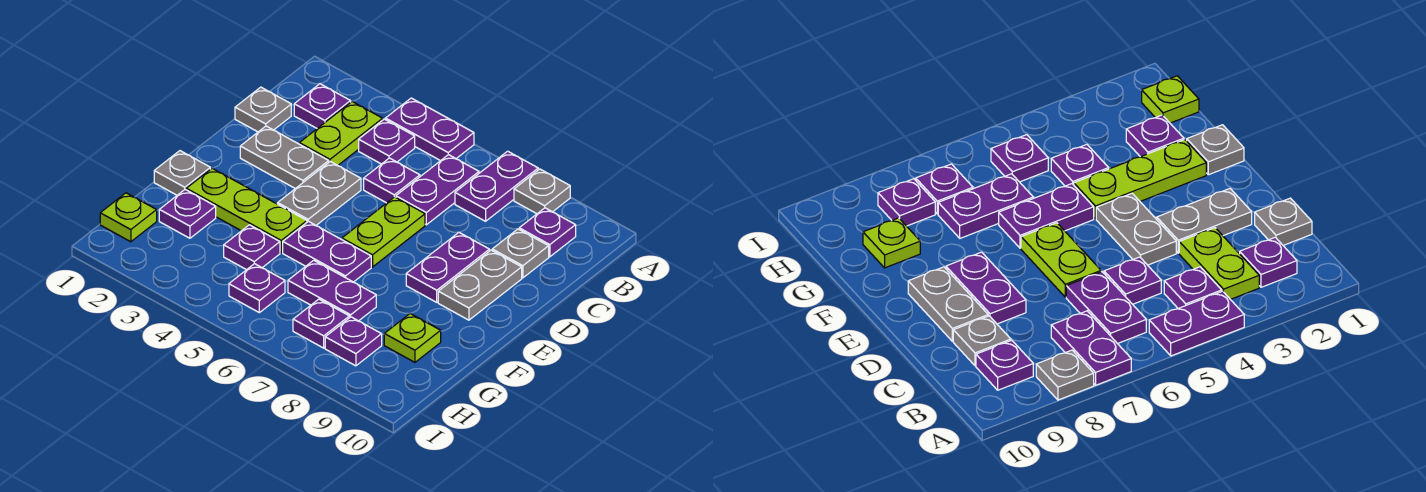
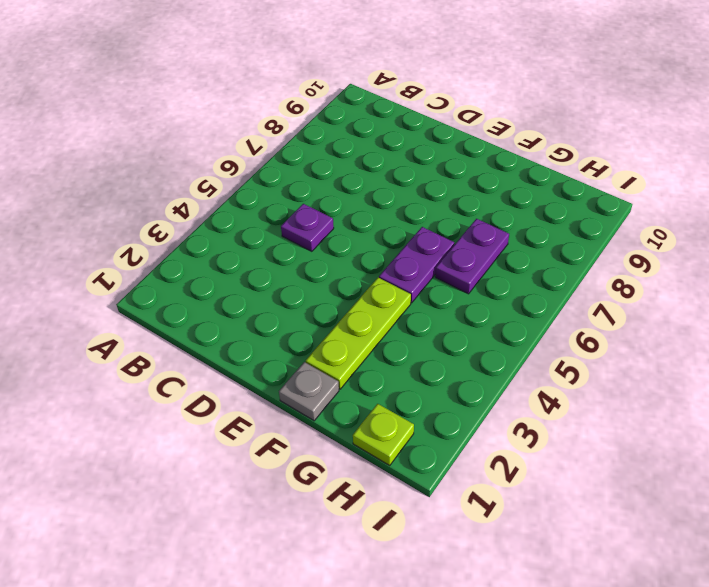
none -> purple plate A4:A5 level 1
none -> purple plate A7:B7 level 1
none -> grey plate A8 level 1

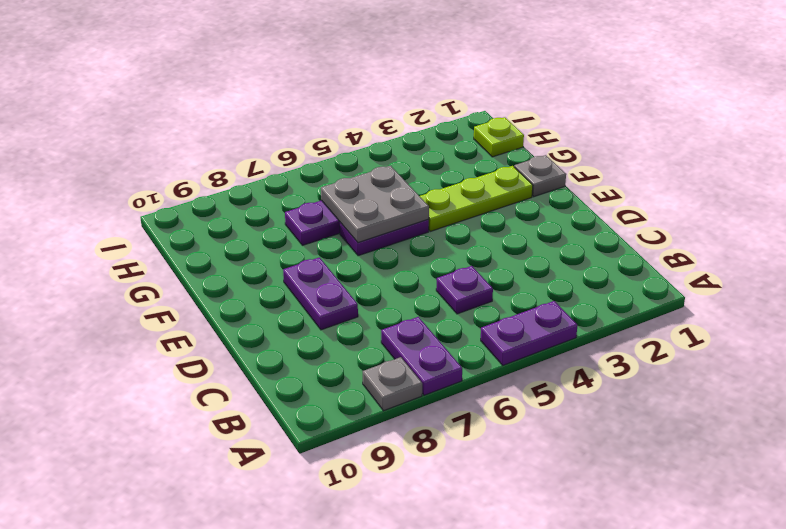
grey plate F5:G6 level 2 -> none
none -> purple plate B2 level 1
none -> lime plate B3:C3 level 1
none -> purple plate B4 level 1

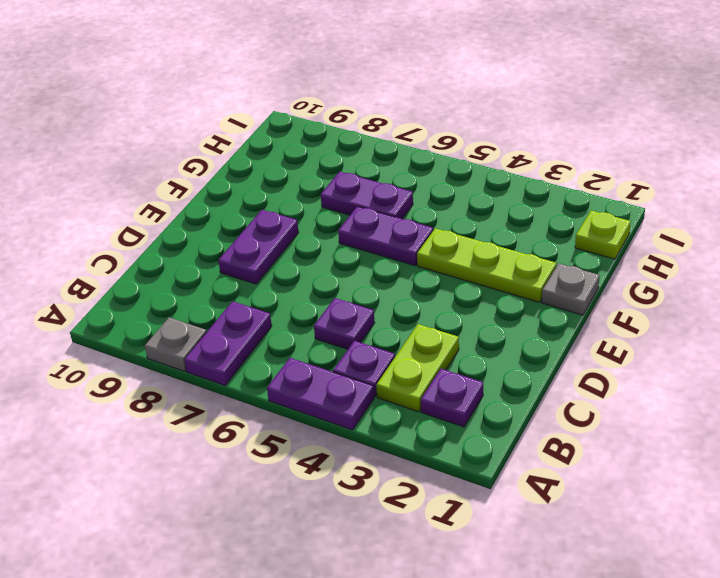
none -> purple plate B6:C6 level 1
none -> purple plate B9 level 1
none -> grey plate C1 level 1

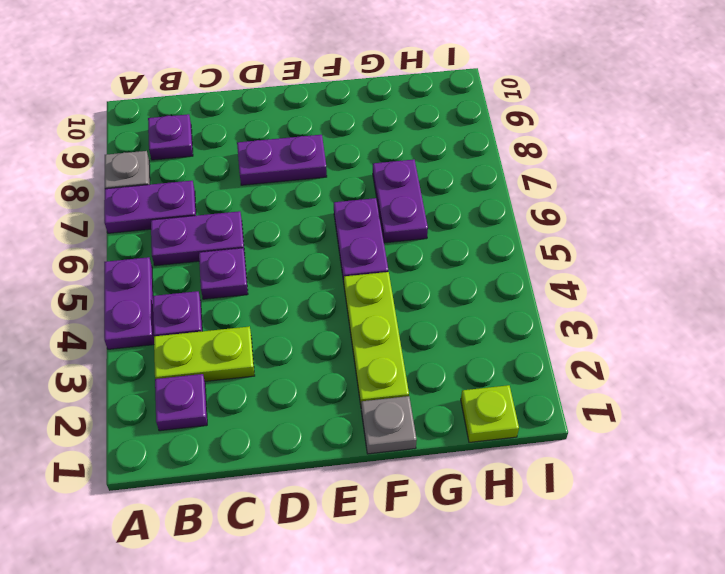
none -> grey plate C1 level 1
none -> grey plate C9 level 1
none -> grey plate D2:D3 level 1

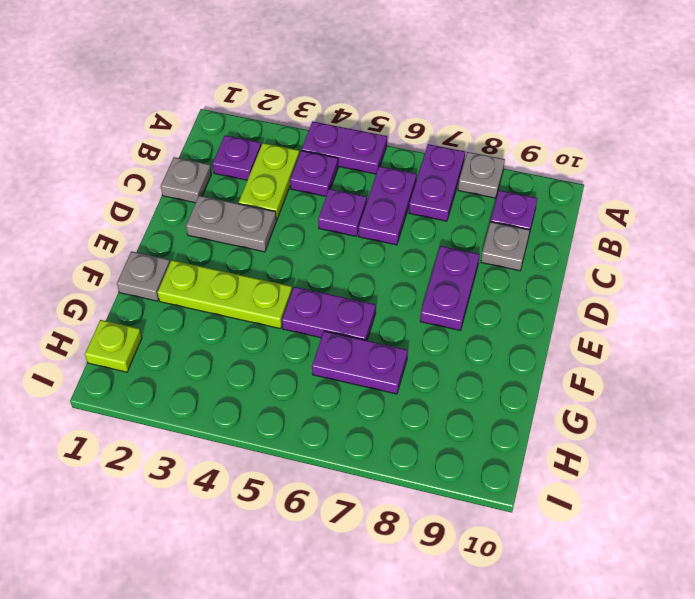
none -> grey plate D4:E4 level 1
none -> lime plate D6:E6 level 1
none -> grey plate D9:E9 level 1

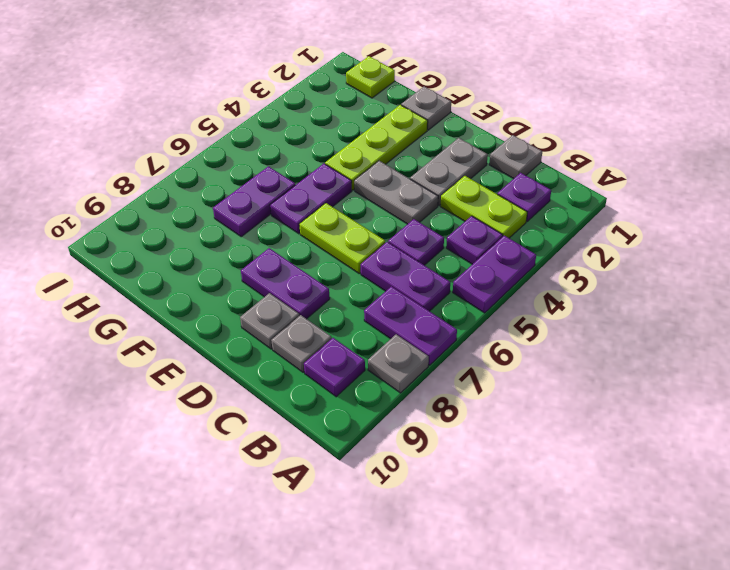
grey plate D9 level 1 -> grey plate D9:E9 level 1
none -> purple plate G2 level 1
none -> purple plate G4 level 1
none -> lime plate G9 level 1

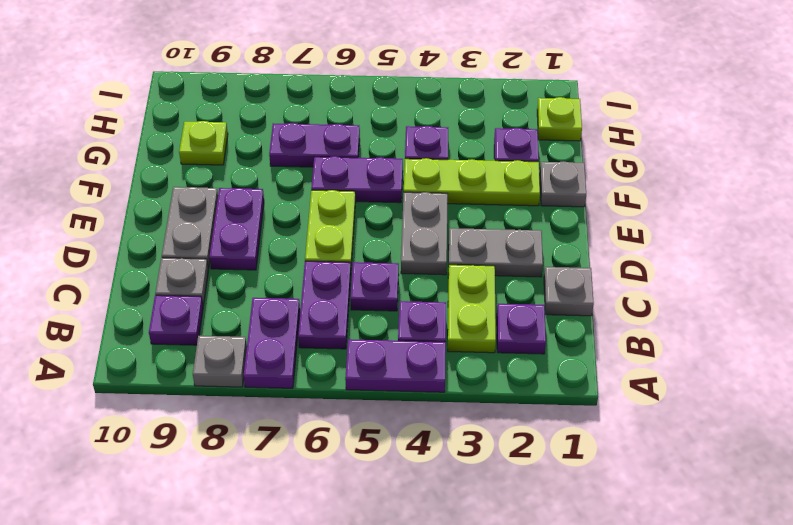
none -> purple plate H5 level 1
none -> purple plate H7 level 1
none -> purple plate H8 level 1

